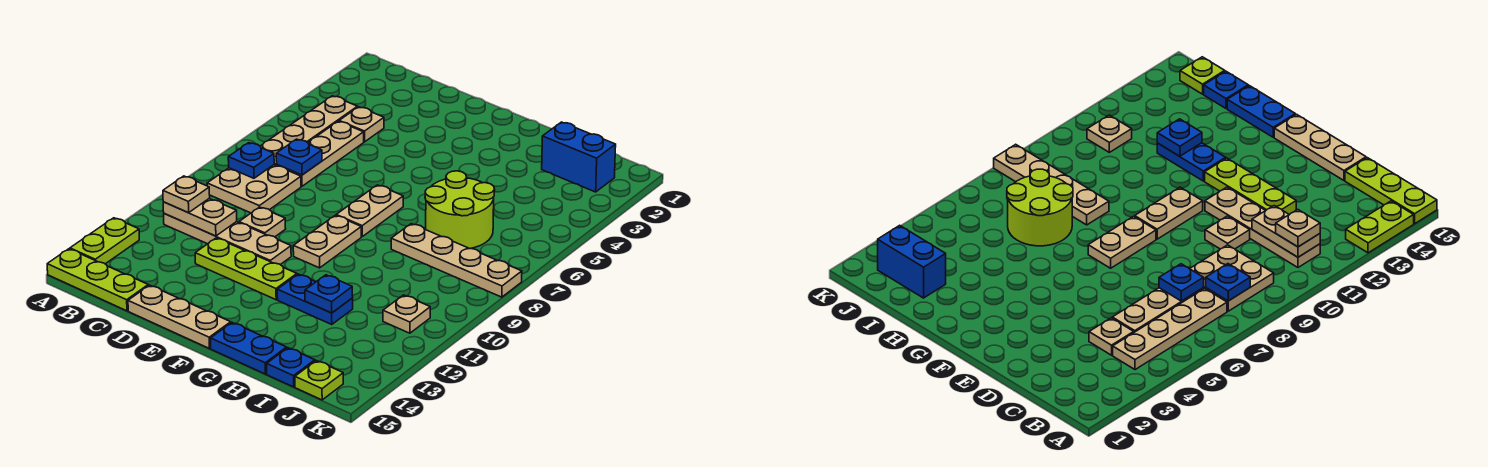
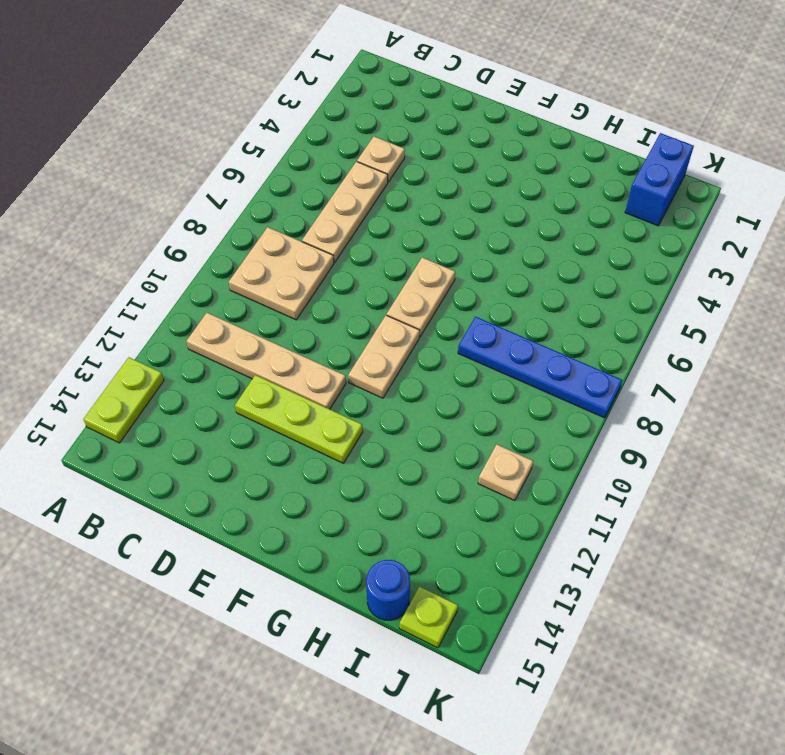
blue plate H8:K8 level 1 -> tan plate H8:K8 level 1
blue round brick I15 level 1 -> blue plate I15 level 1
blue brick J1:J2 level 1 -> blue brick I2:J2 level 1
none -> lime plate A15:C15 level 1
none -> tan plate B4:B7 level 1
none -> tan plate D10 level 1

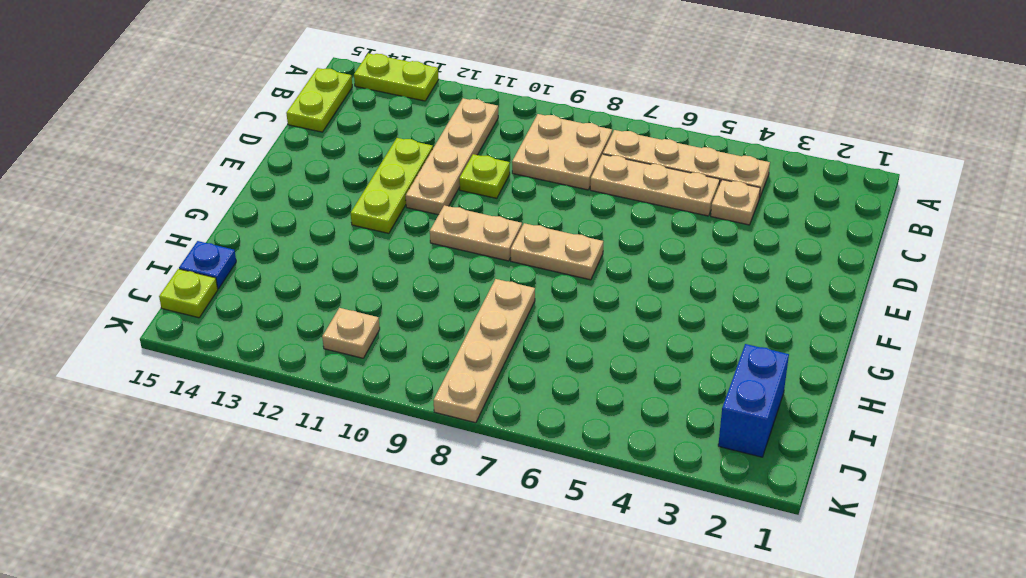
lime plate B15:C15 level 1 -> lime plate A15:C15 level 1
lime plate D10 level 1 -> tan plate D10 level 1
none -> tan plate D15:F15 level 1
none -> blue plate G12:H12 level 1
none -> blue plate G15:H15 level 1

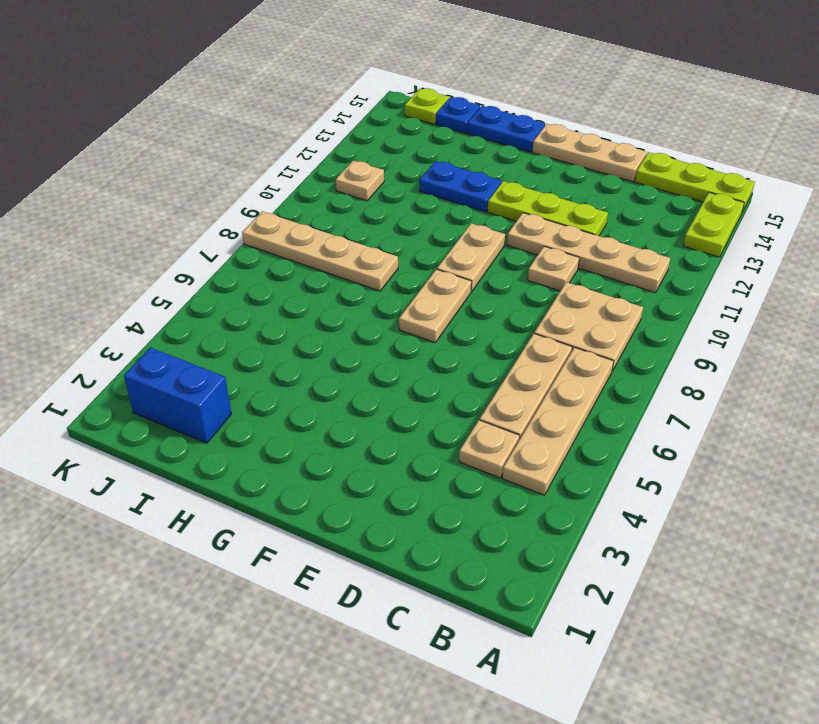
none -> lime round brick H6:I7 level 1
none -> blue plate B8 level 2
none -> tan plate B11:C11 level 2

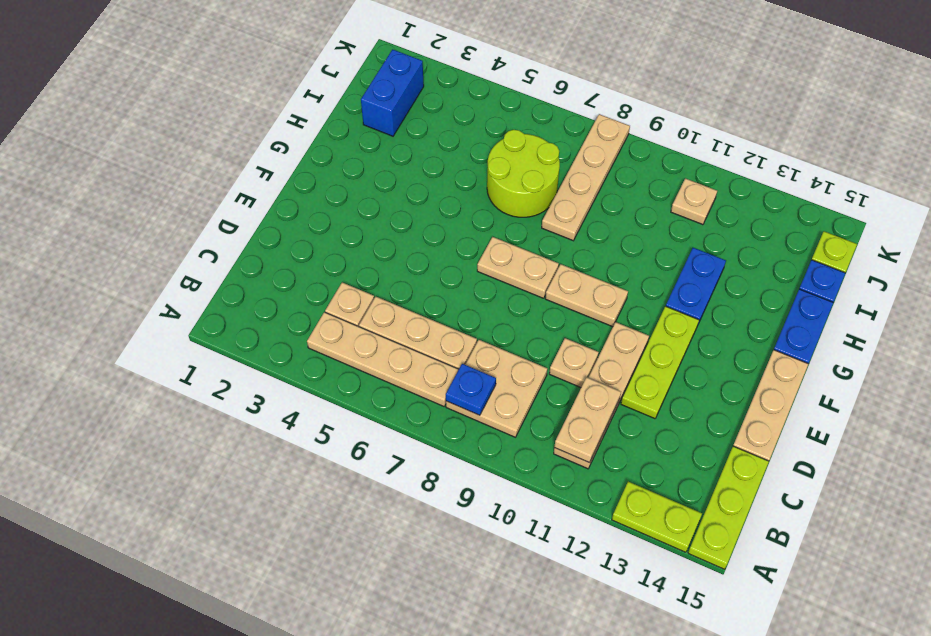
none -> blue plate C7 level 2
none -> blue plate H12 level 2
none -> tan plate B11 level 3

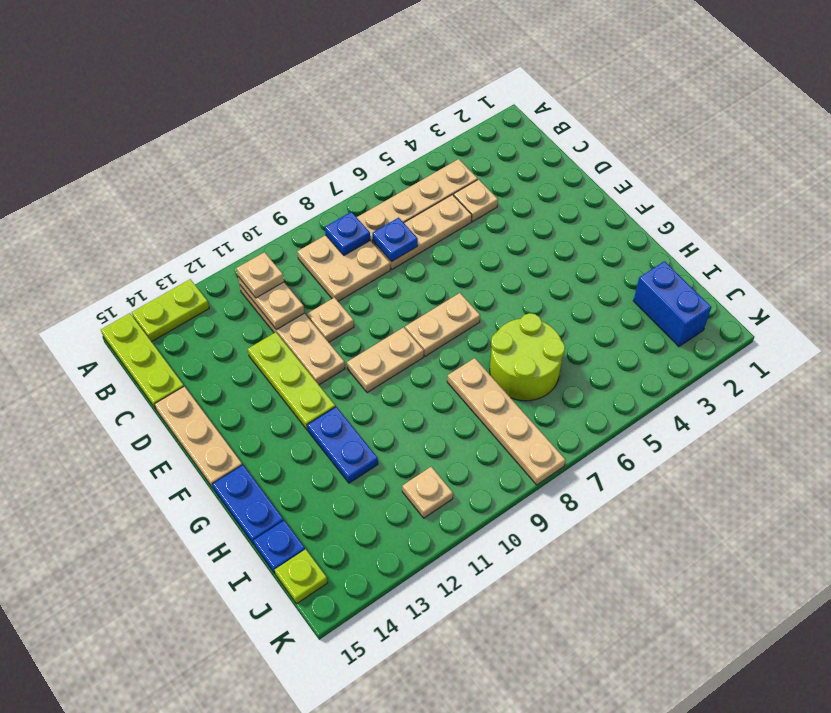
none -> blue plate H12 level 2

